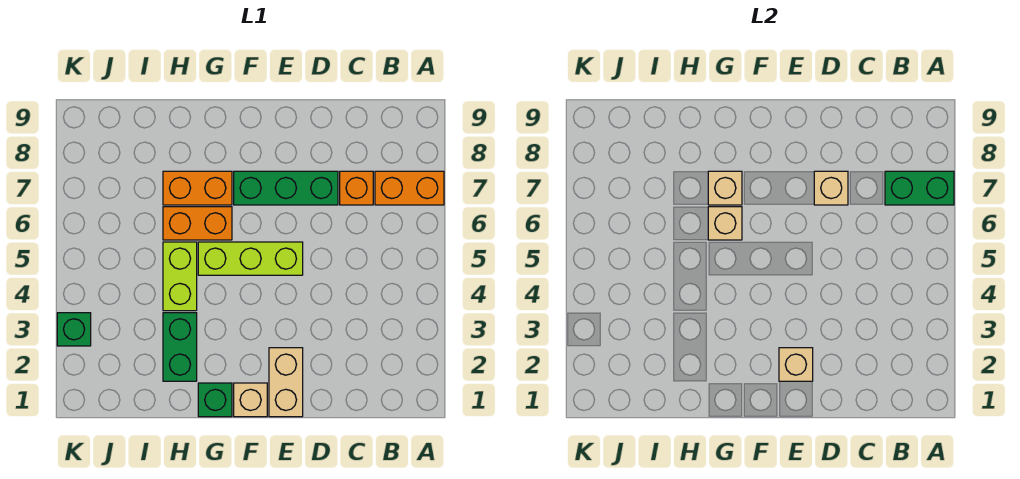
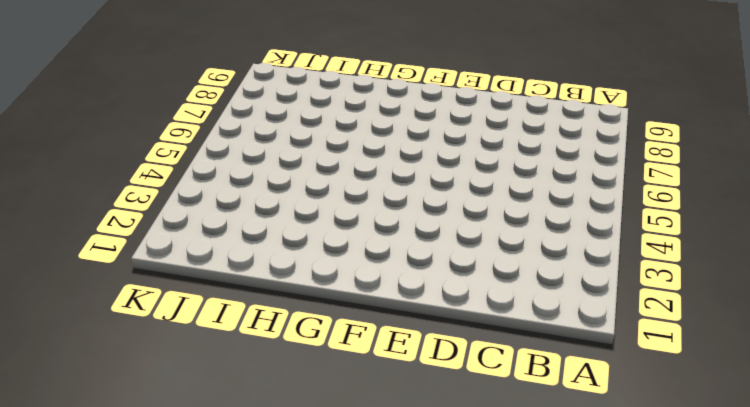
none -> orange brick A7:B7 level 1
none -> orange brick C7 level 1
none -> green brick D7:F7 level 1

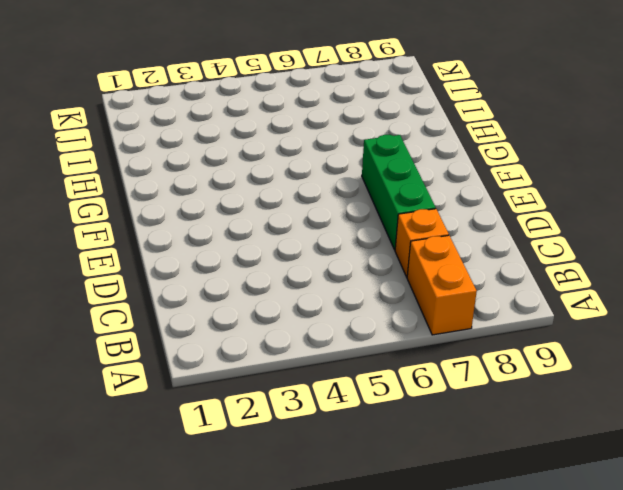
none -> tan brick E1:E2 level 1
none -> lime brick E5:G5 level 1
none -> tan brick F1 level 1

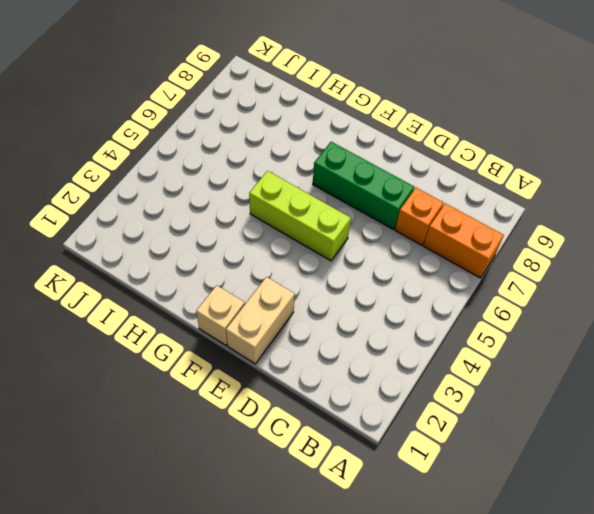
none -> green brick G1 level 1
none -> orange brick G6:H6 level 1
none -> orange brick G7:H7 level 1

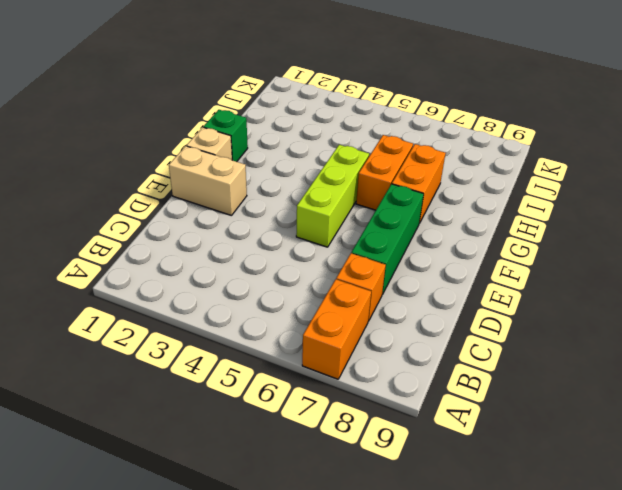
none -> green brick H2:H3 level 1
none -> lime brick H4:H5 level 1
none -> green brick K3 level 1

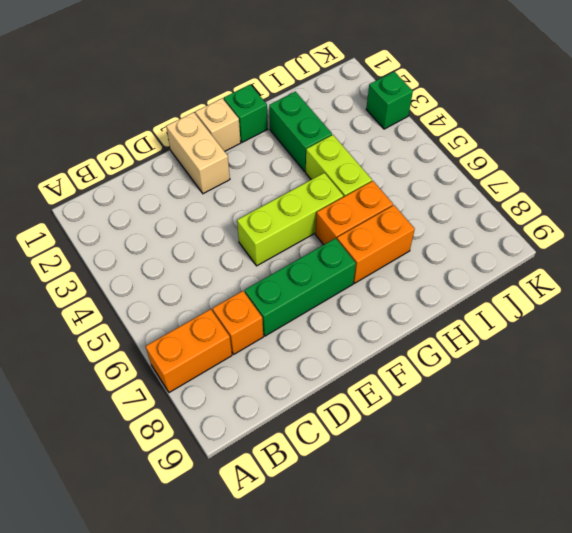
none -> green brick A7:B7 level 2
none -> tan brick D7 level 2
none -> tan brick E2 level 2

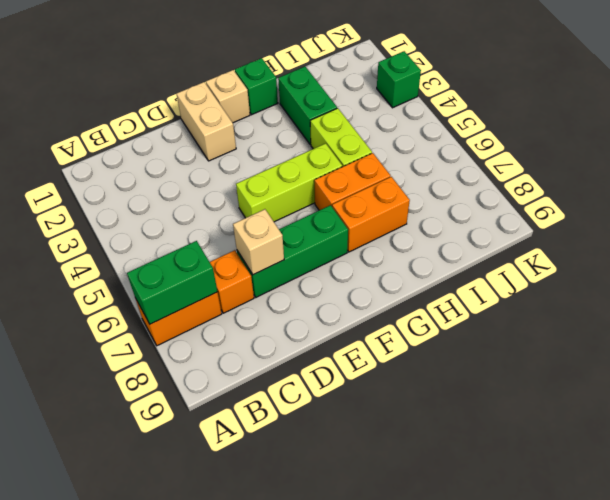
none -> tan brick E2 level 2
none -> tan brick G6 level 2
none -> tan brick G7 level 2

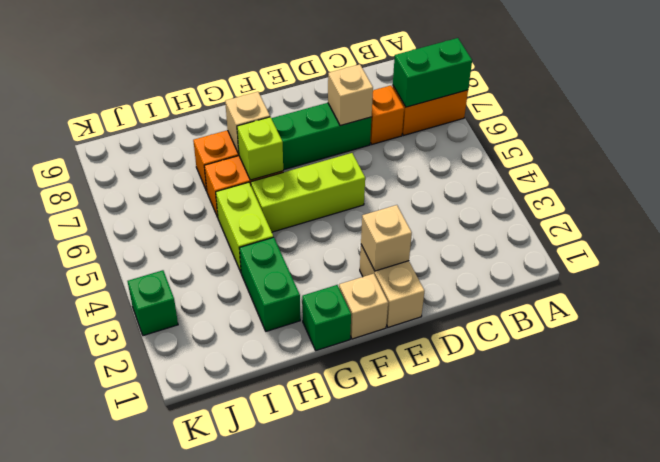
lime brick G6 level 2 -> tan brick G6 level 2

